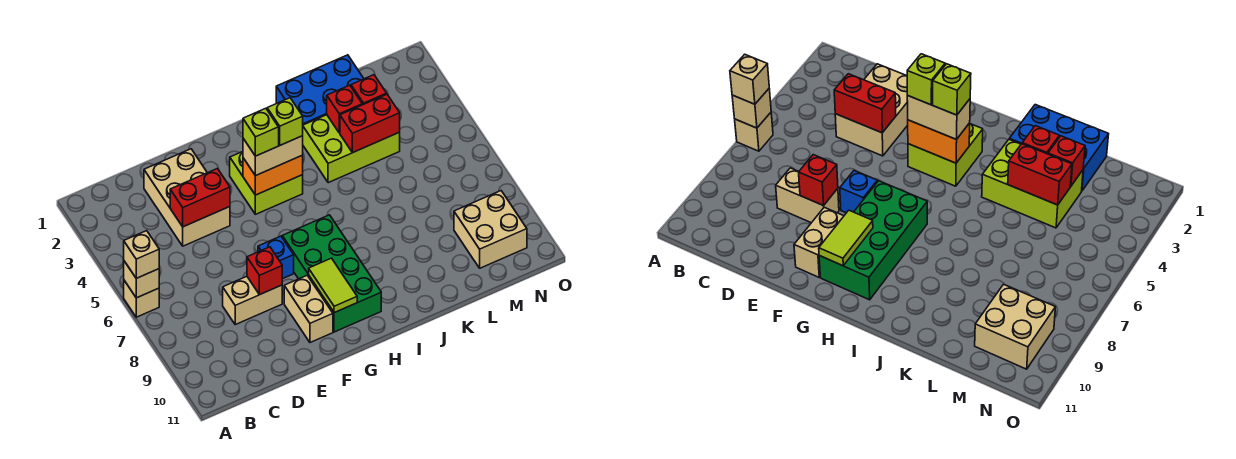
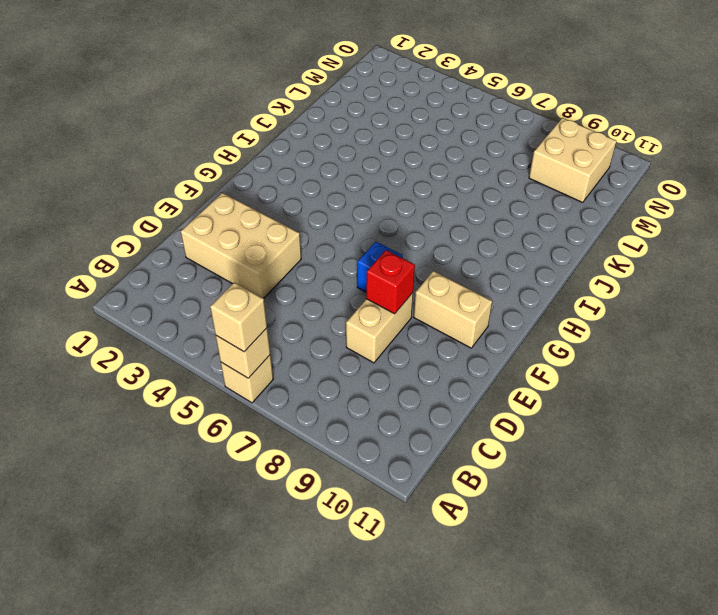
none -> lime brick G3:H4 level 1
none -> green brick G7:H10 level 1
none -> blue brick J1:L2 level 1

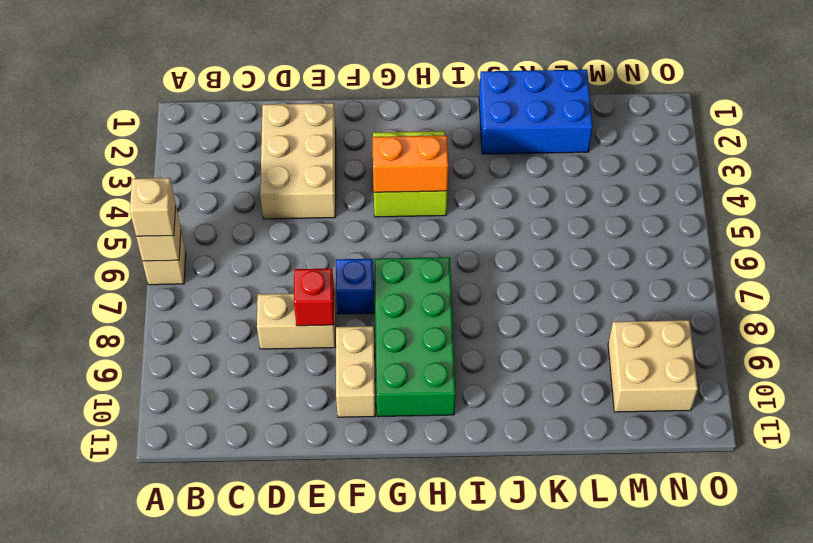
none -> lime brick J3:L4 level 1
none -> red brick D4:E4 level 2
none -> lime tile G9:G10 level 2

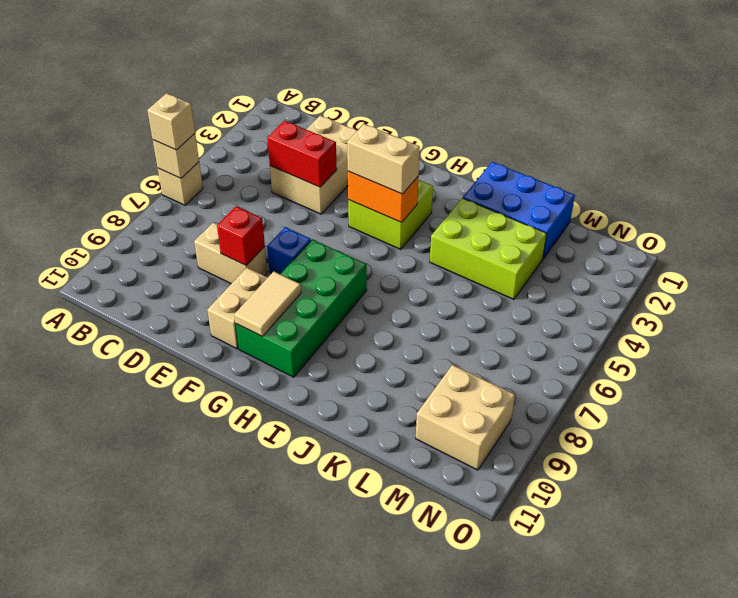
tan tile G9:G10 level 2 -> lime tile G9:G10 level 2
none -> red brick K3 level 2
none -> red brick K4:L4 level 2
none -> red brick L3 level 2

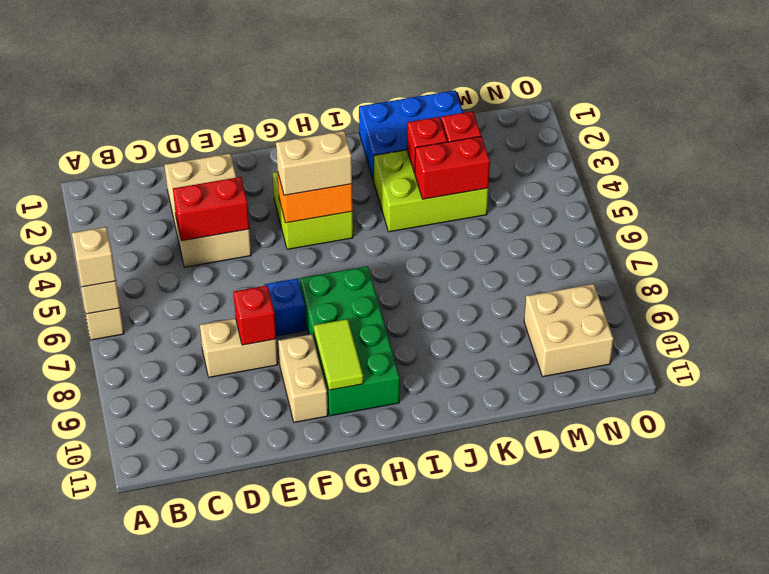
none -> lime brick G4 level 4
none -> lime brick H4 level 4

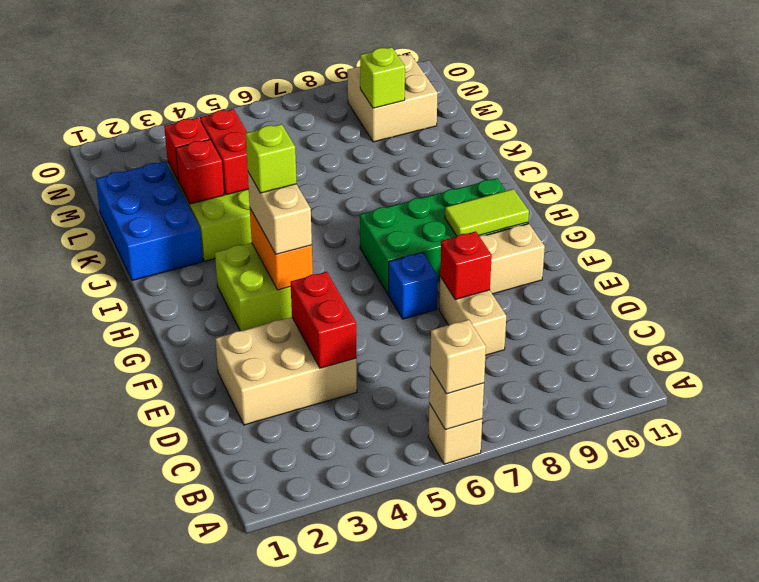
lime brick M9 level 2 -> lime brick G4 level 4

